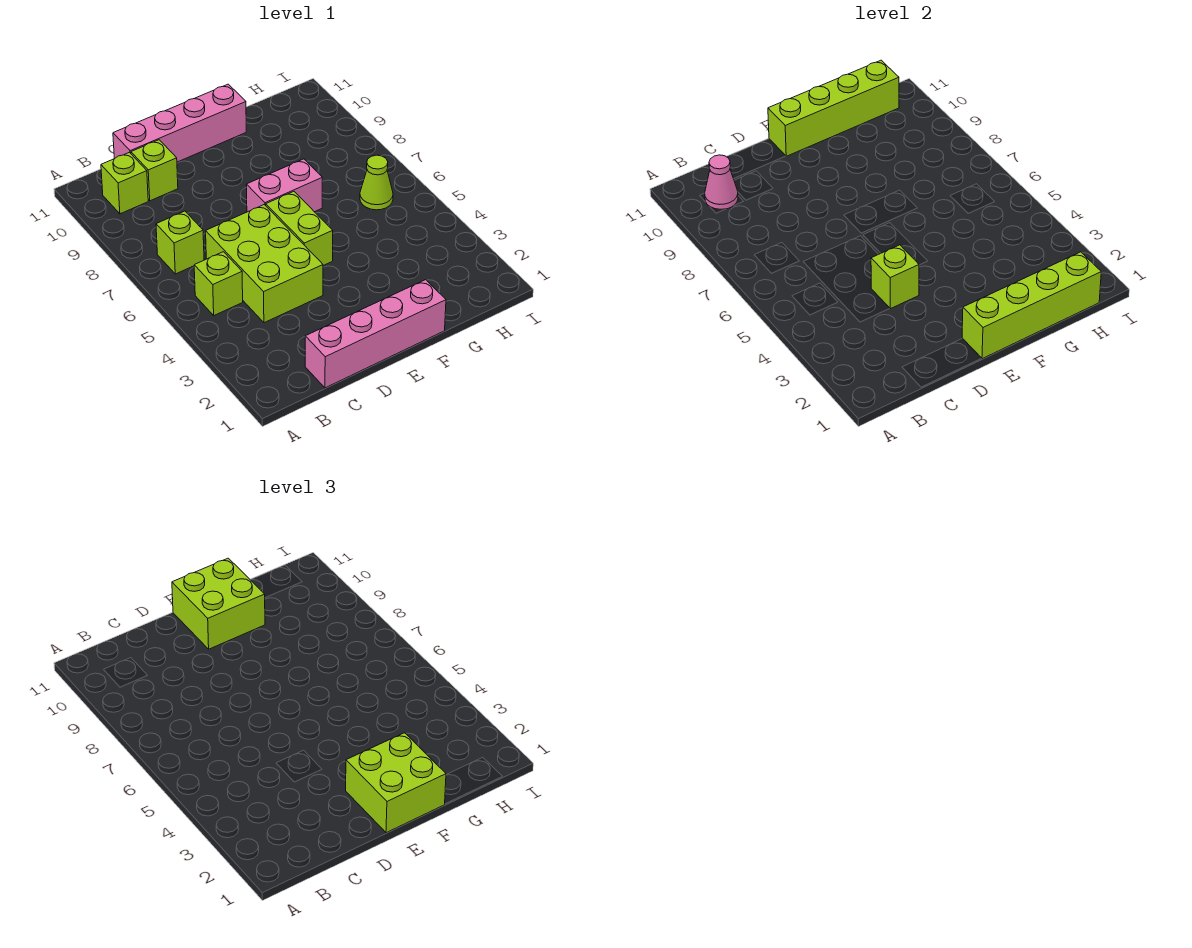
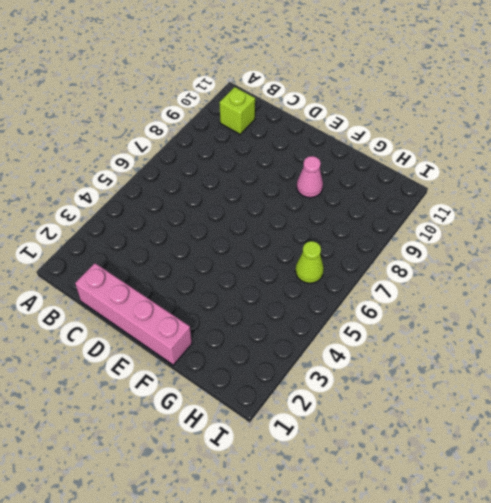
pink cone F9 level 1 -> pink cone B10 level 2
none -> lime brick B5 level 1
none -> lime brick B7 level 1
none -> lime brick C4:D6 level 1

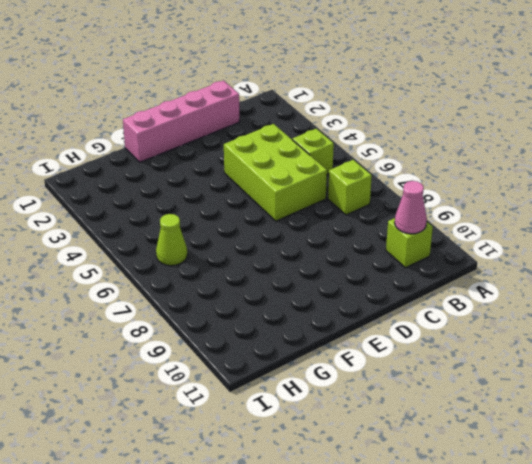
none -> lime brick C10 level 1
none -> pink brick C11:F11 level 1
none -> lime brick E5:E6 level 1

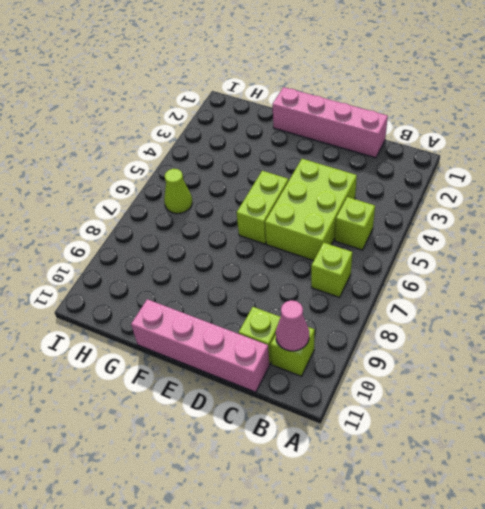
none -> pink brick E7:F7 level 1
none -> lime brick D4 level 2
none -> lime brick E1:H1 level 2

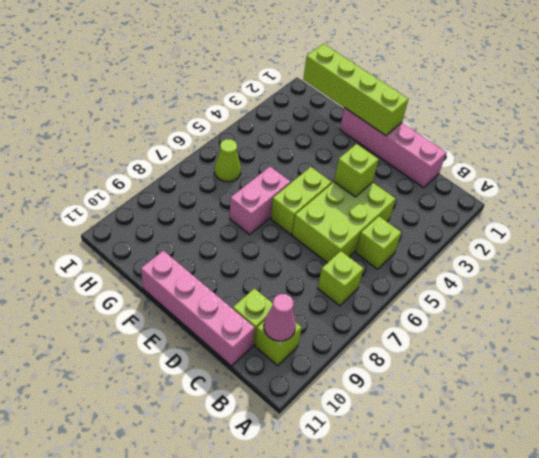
pink brick F6:F7 level 1 -> pink brick E7:F7 level 1
none -> lime brick E11:H11 level 2
none -> lime brick E1:F2 level 3
none -> lime brick E10:F11 level 3

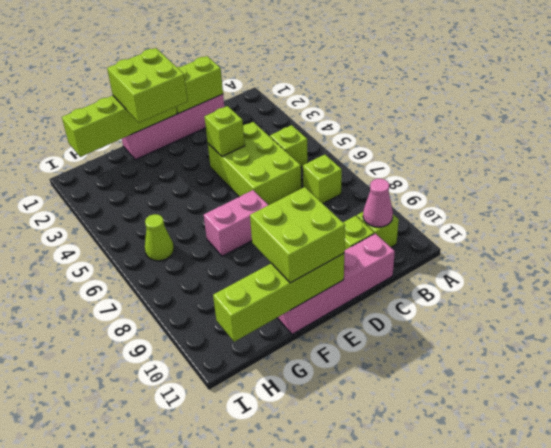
lime brick C1:D1 level 2 -> lime brick E5:E6 level 1

